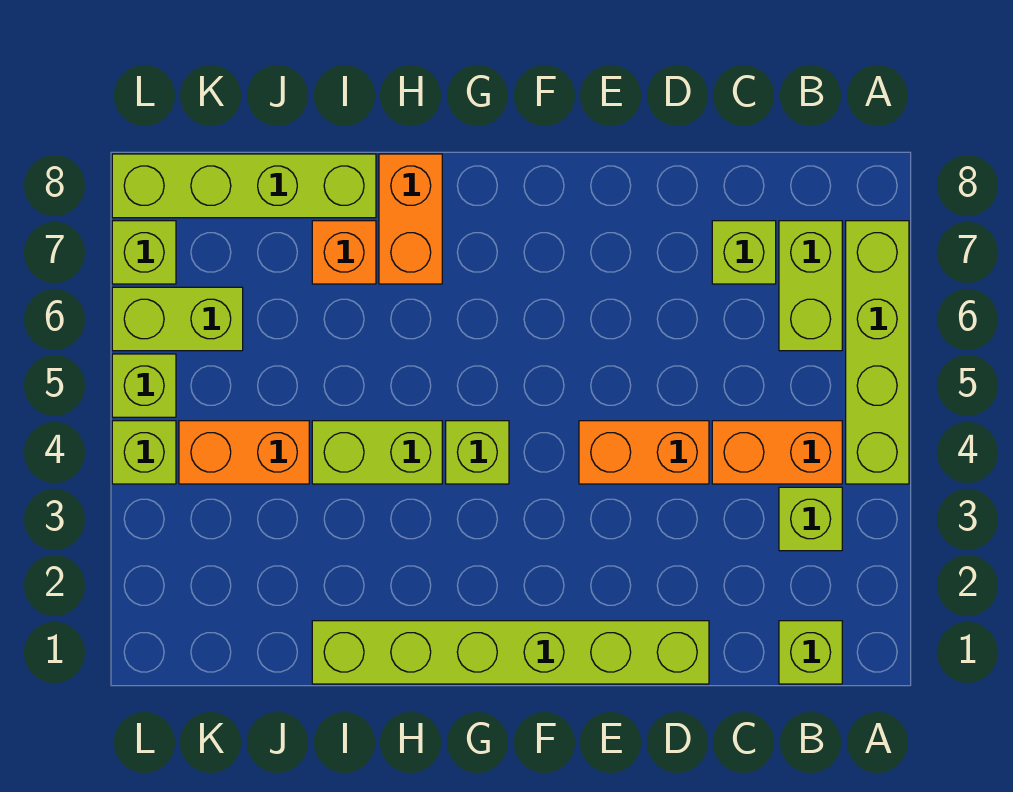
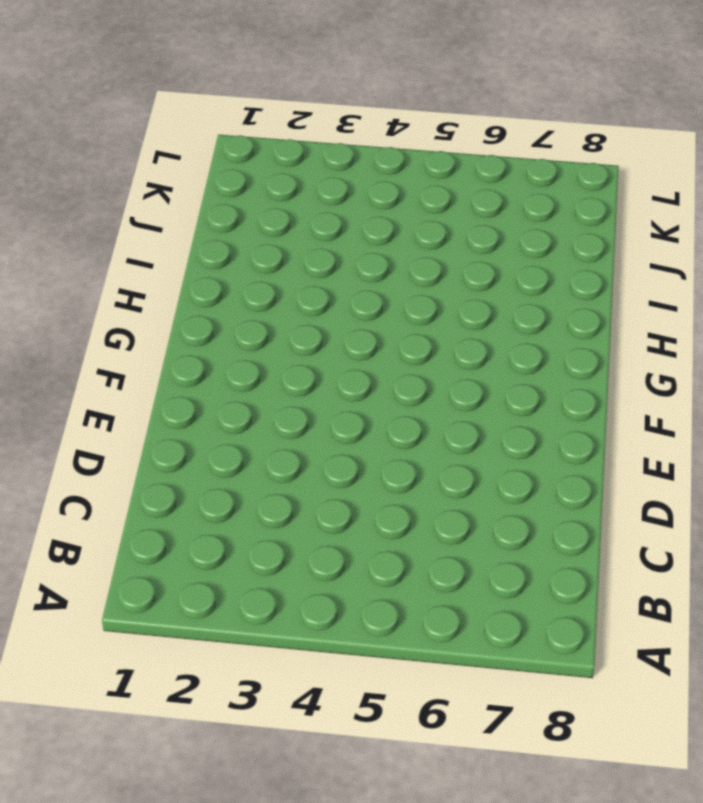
none -> lime brick A4:A7 level 1
none -> lime brick B1 level 1
none -> lime brick B3 level 1

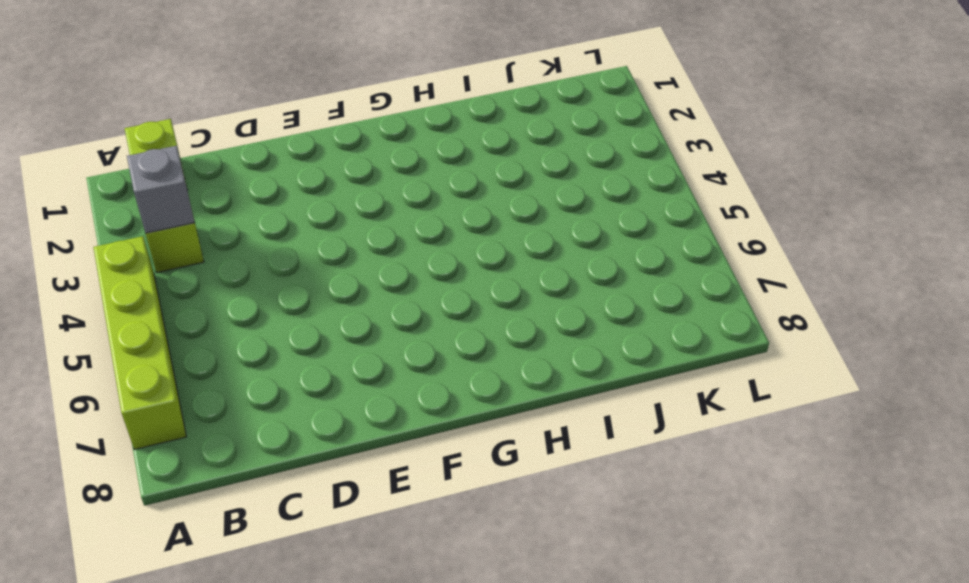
grey brick B3 level 2 -> none
none -> orange brick B4:C4 level 1
none -> lime brick B6:B7 level 1
none -> lime brick C7 level 1

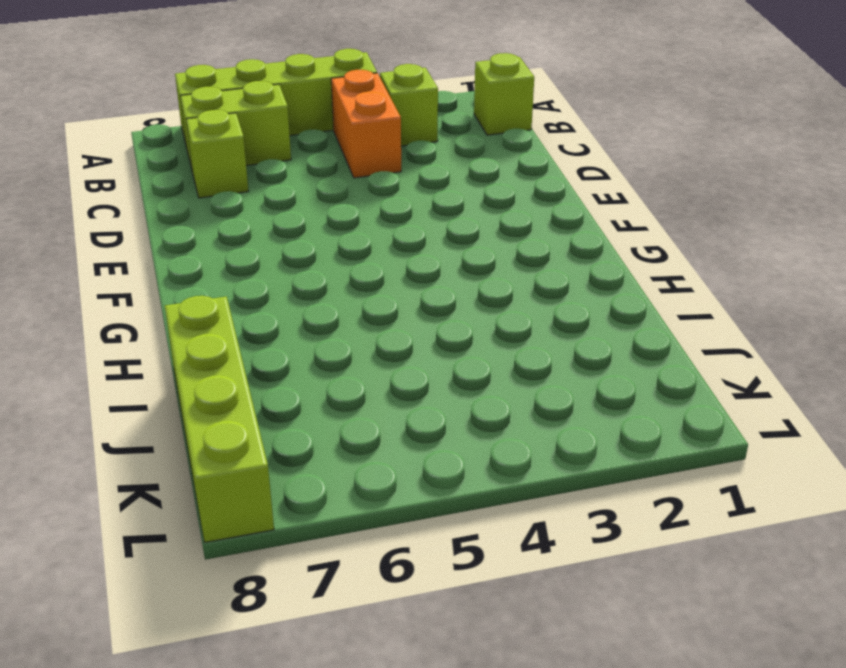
none -> lime brick D1:I1 level 1
none -> orange brick D4:E4 level 1
none -> lime brick G4 level 1

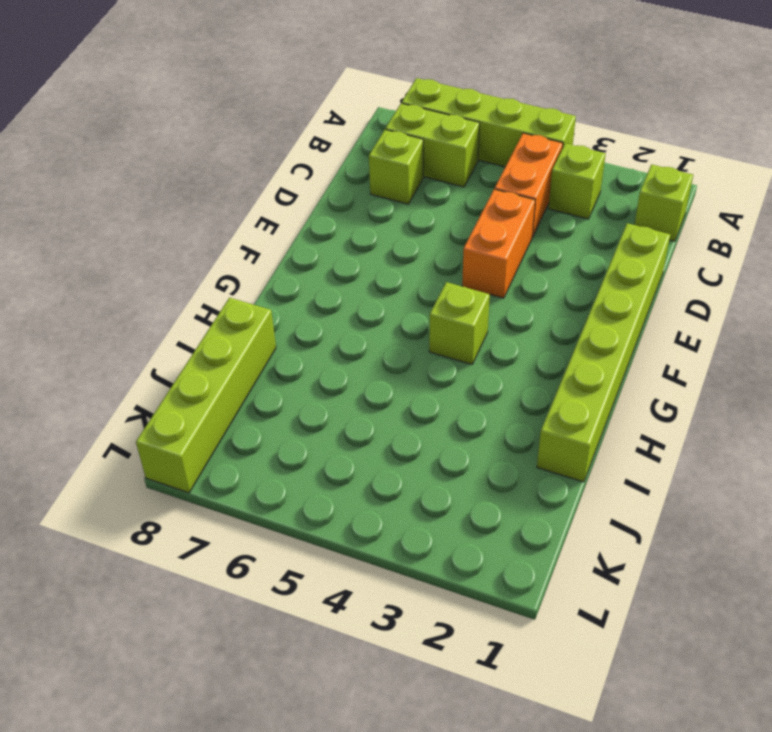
none -> lime brick H4:I4 level 1
none -> orange brick H7:H8 level 1
none -> orange brick I7 level 1

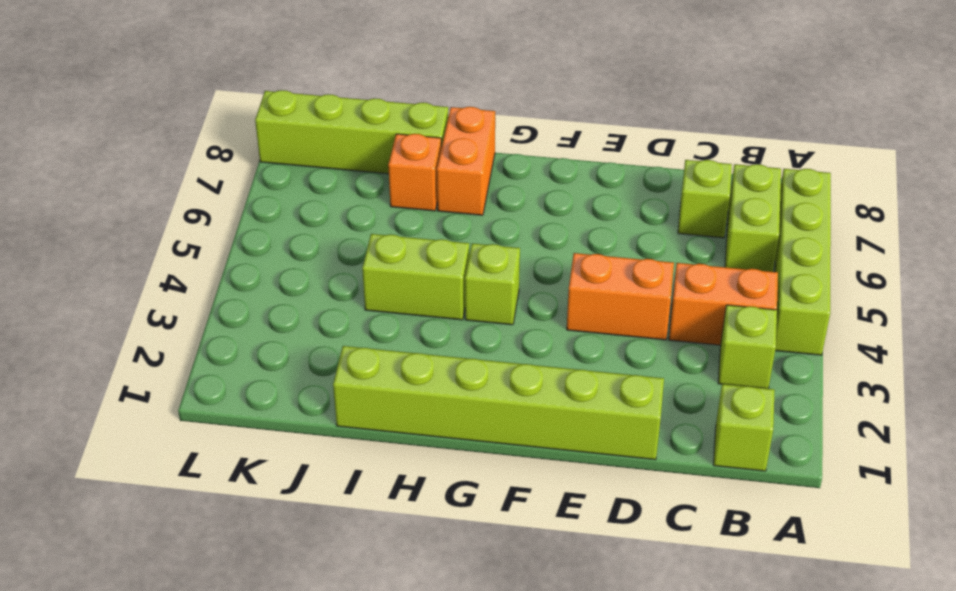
none -> orange brick J4:K4 level 1
none -> lime brick K6:L6 level 1
none -> lime brick L4 level 1

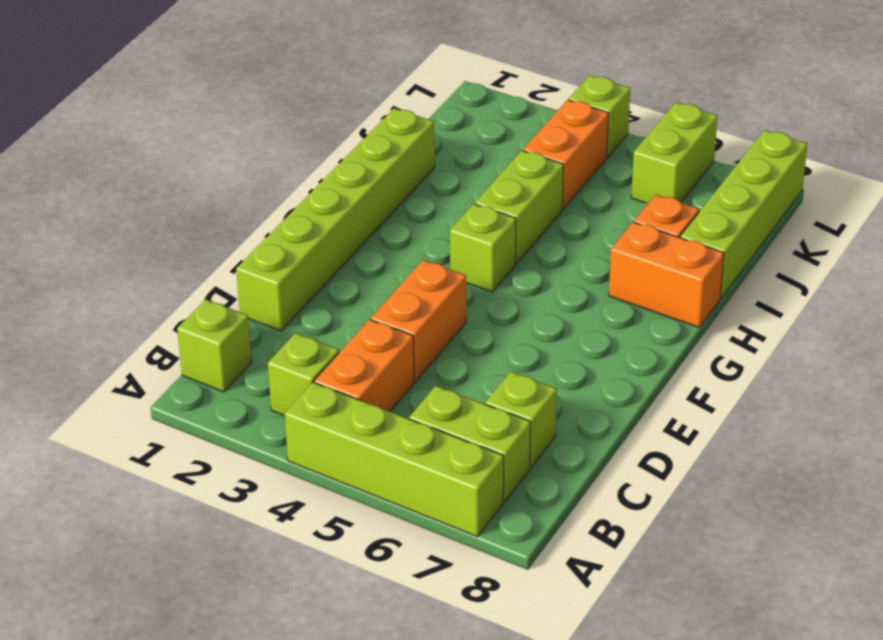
none -> lime brick L5 level 1
none -> lime brick L7 level 1

